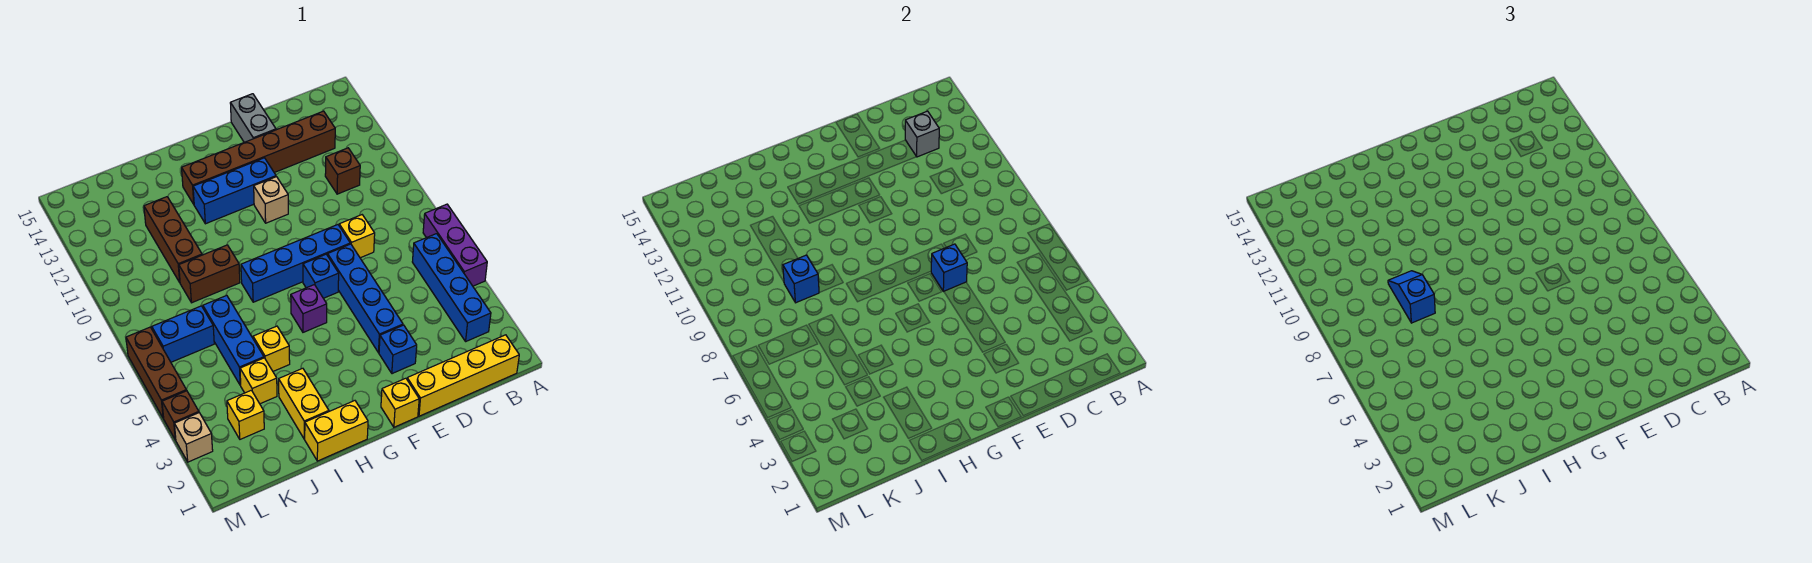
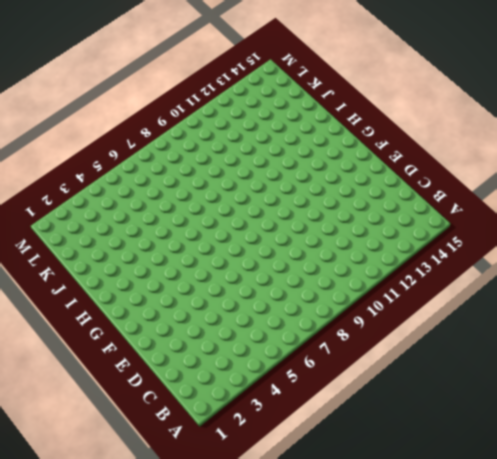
none -> purple brick A5:A7 level 1
none -> yellow brick B1:E1 level 1
none -> blue brick B3:B6 level 1
none -> brown brick C11 level 1

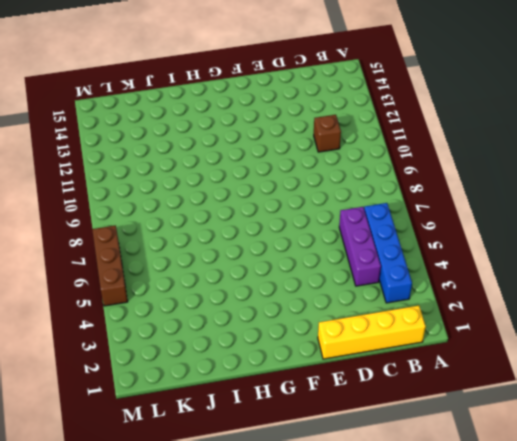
purple brick C4:C6 level 1 -> purple brick A5:A7 level 1
none -> brown brick C13:H13 level 1
none -> yellow brick D8 level 1
none -> blue brick E3 level 1
none -> blue brick E4:E7 level 1

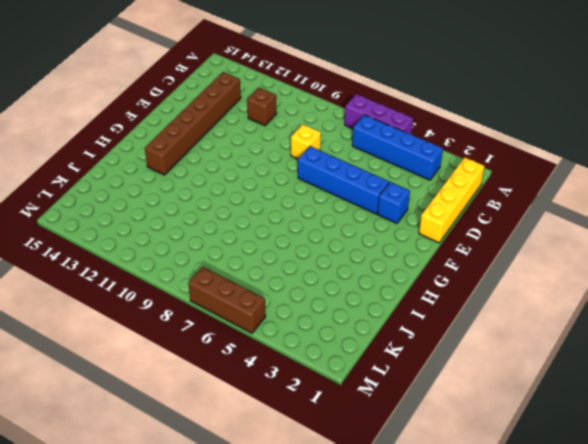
none -> blue brick E8:H8 level 1
none -> grey brick E14:E15 level 1
none -> yellow brick F1 level 1
none -> blue brick F7 level 1

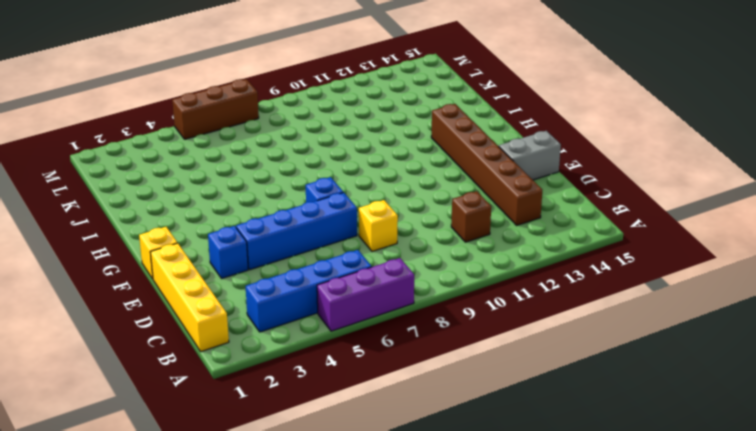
none -> blue brick E8:H8 level 1
none -> tan brick F11 level 1
none -> blue brick F12:H12 level 1
none -> purple brick G6 level 1

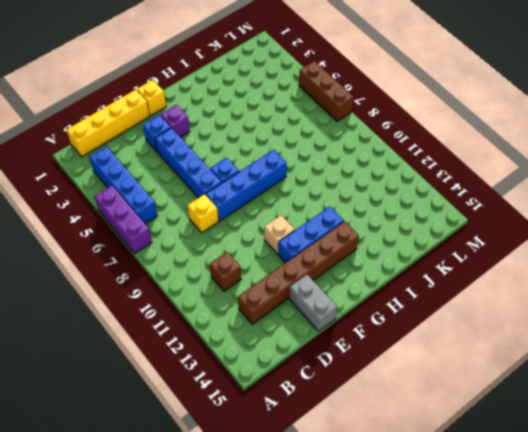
purple brick F3 level 1 -> purple brick G6 level 1
none -> yellow brick H1:I1 level 1
none -> yellow brick I2:I3 level 1
none -> yellow brick I5 level 1
none -> brown brick I9:J9 level 1

